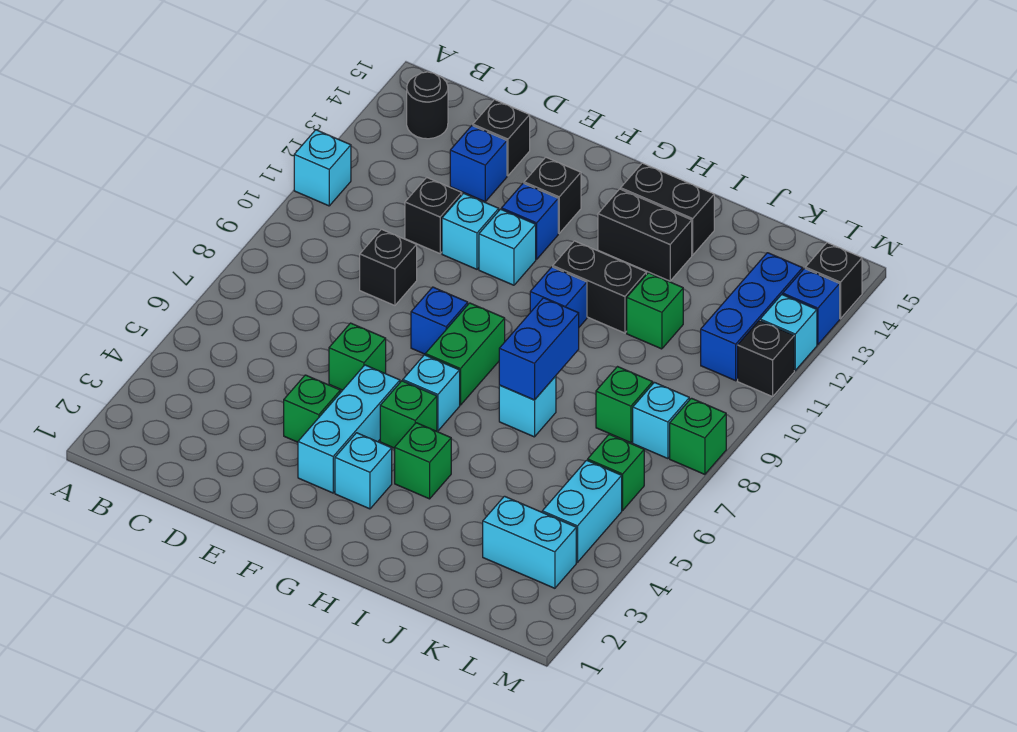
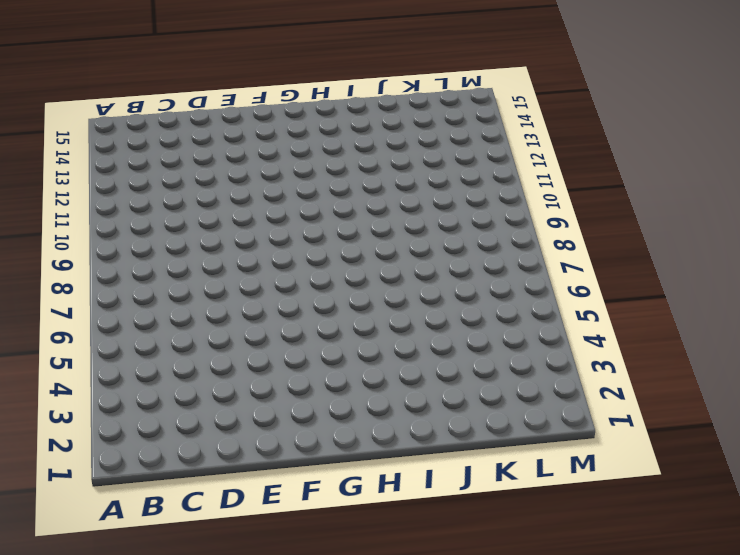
none -> cyan brick A11 level 1
none -> black round brick B14 level 1
none -> black brick D9 level 1
none -> black brick D11 level 1

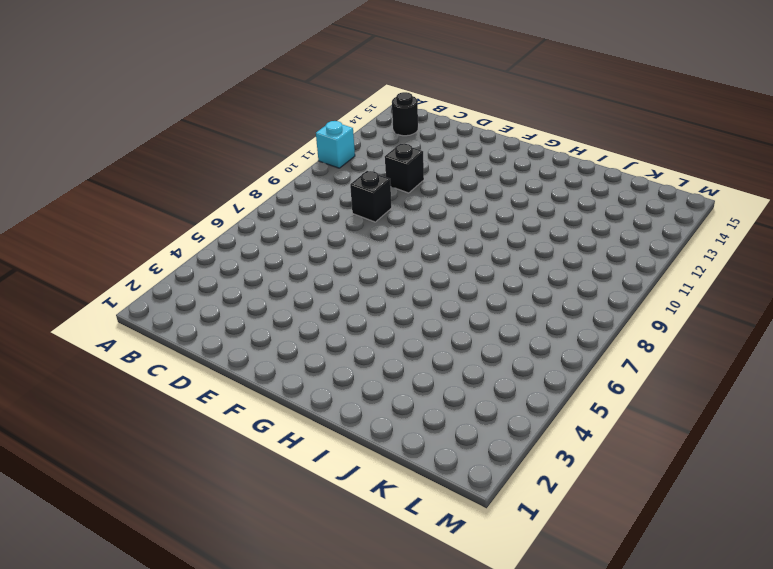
none -> blue brick D13 level 1
none -> black brick D14 level 1
none -> green brick E4 level 1
none -> green brick E6 level 1

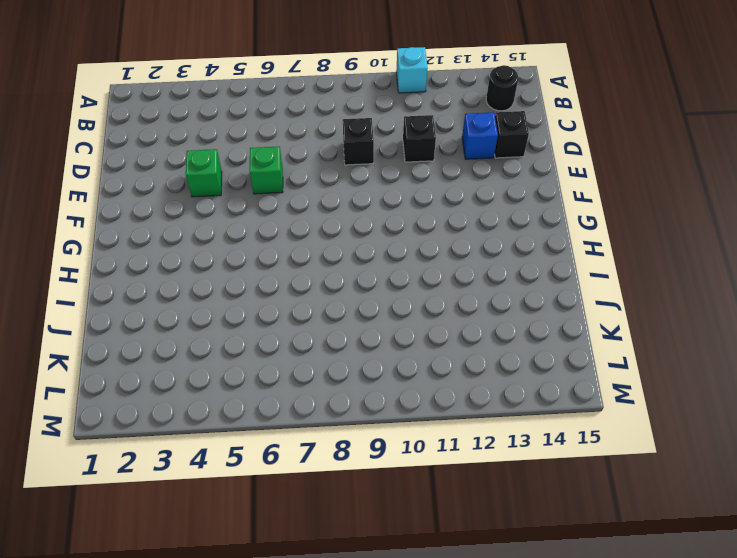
none -> cyan brick E11 level 1
none -> cyan brick F3:F5 level 1
none -> blue brick F8 level 1
none -> cyan brick F11 level 1

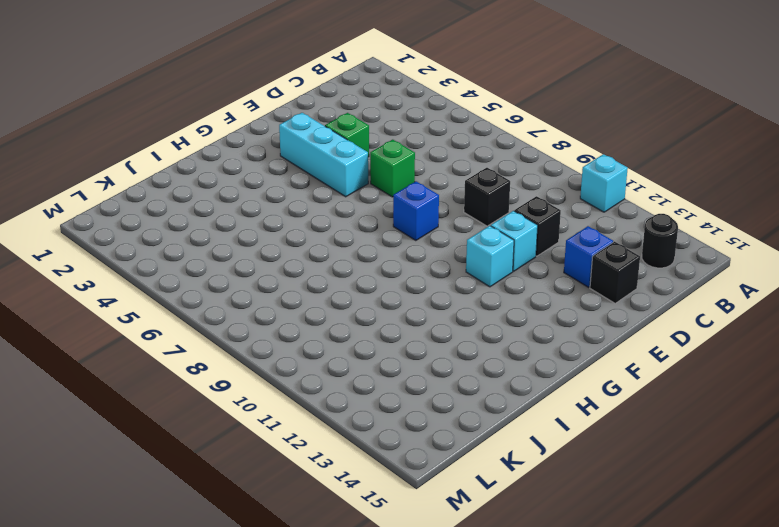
none -> blue brick F12 level 1
none -> black brick F13 level 1
none -> cyan brick G3 level 1
none -> green brick G5 level 1

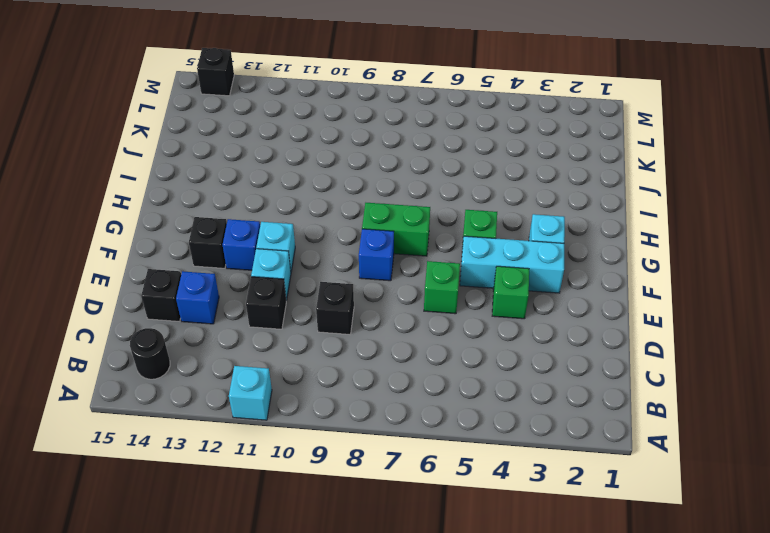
none -> cyan brick G6 level 1
none -> green brick H4 level 1
none -> blue brick H10 level 1
none -> black brick H11:I11 level 1

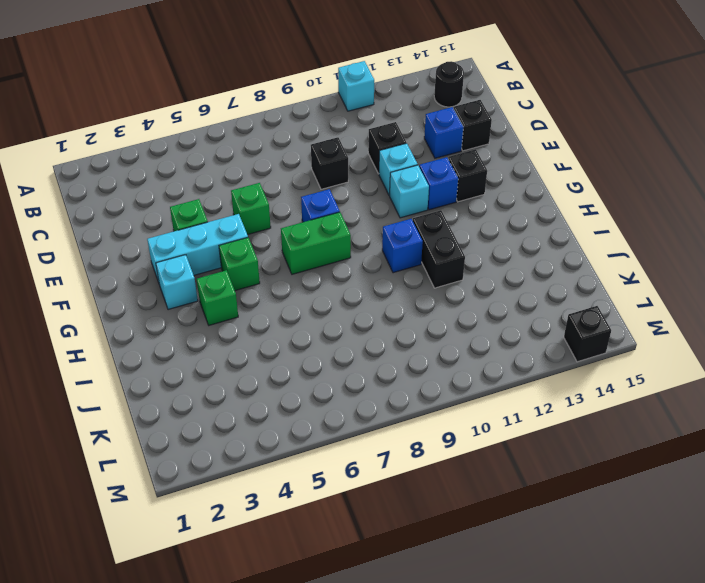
none -> cyan brick G6 level 1
none -> black brick H13:I13 level 1
none -> black brick H14:I14 level 1
none -> cyan brick I7 level 1

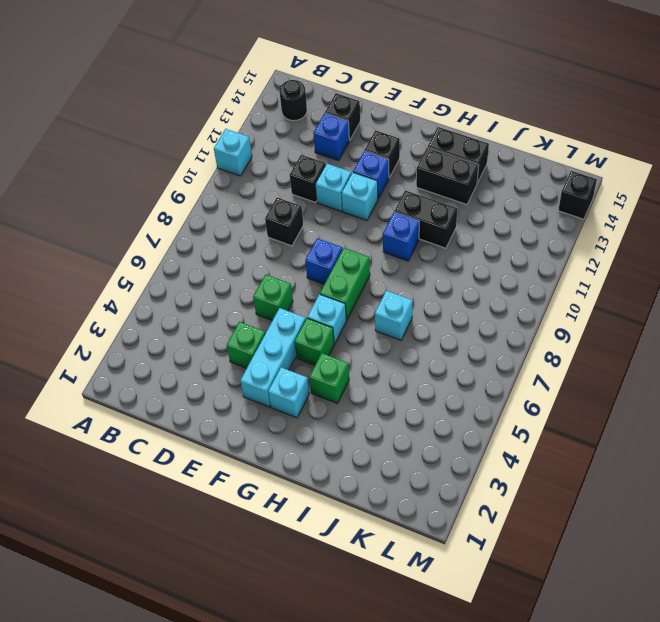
none -> green brick J11 level 1
none -> cyan brick K3:L3 level 1
none -> green brick K8 level 1
none -> cyan brick L4:L5 level 1

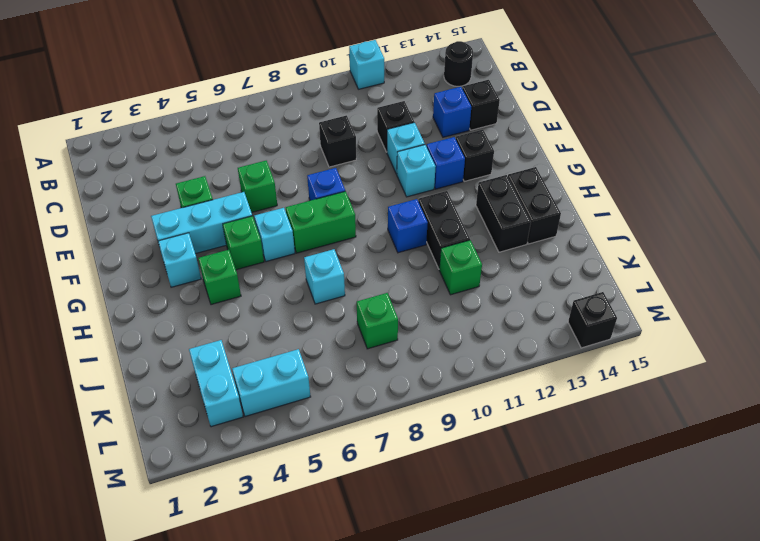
none -> green brick L6 level 1
none -> cyan brick L8 level 1
none -> blue brick L11:L13 level 1
none -> green brick M8 level 1

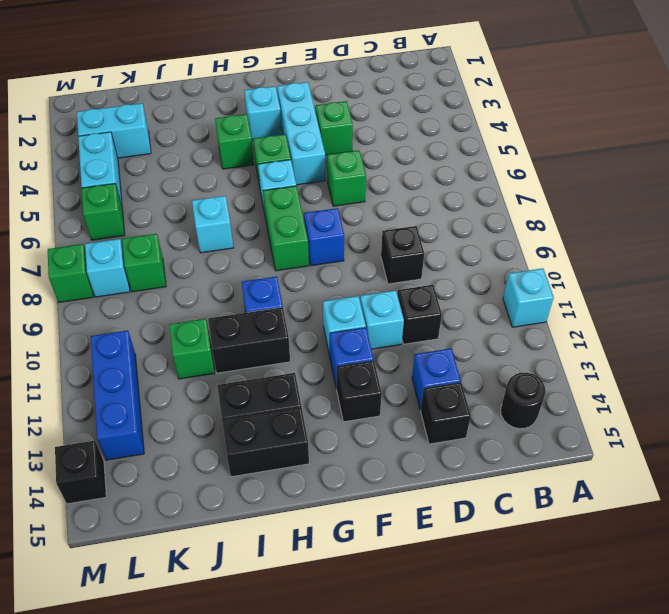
none -> black brick M11 level 1
none -> cyan brick M12 level 1
none -> blue brick M13 level 1
none -> blue brick I7:I8 level 2

